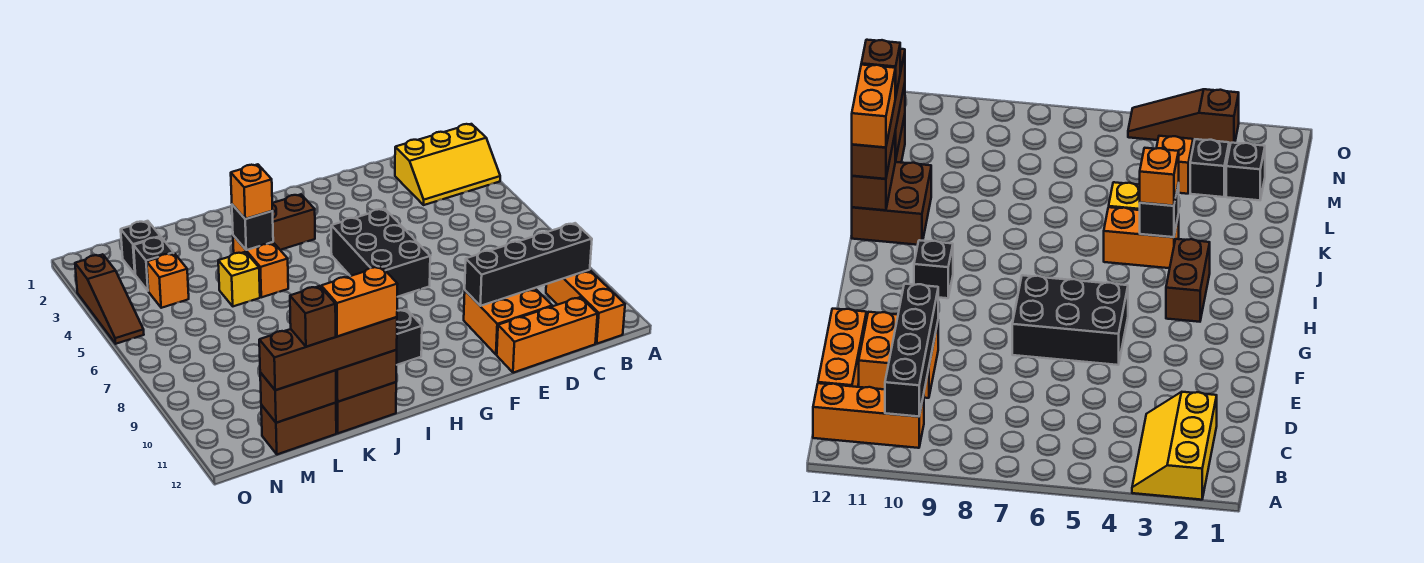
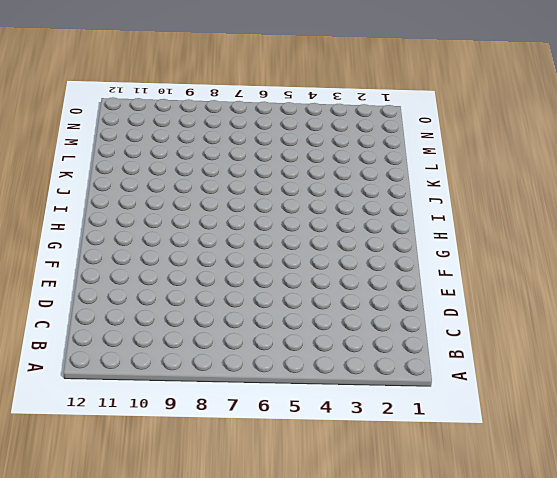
none -> yellow slope A2:C3 level 1 top 2
none -> orange brick B10:B12 level 1
none -> orange brick C12:E12 level 1

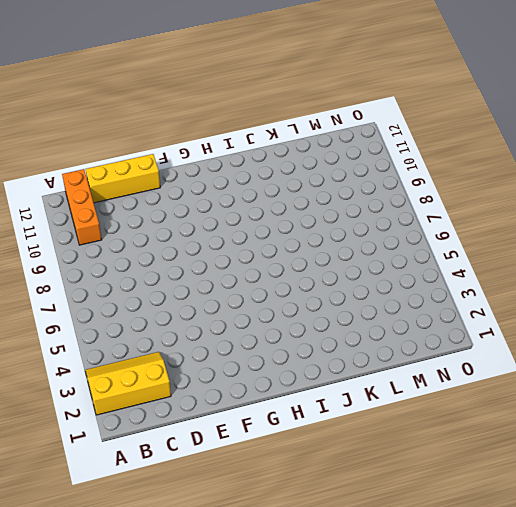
yellow brick C12:E12 level 1 -> orange brick C12:E12 level 1
none -> orange brick D10:E11 level 1
none -> black brick F5:G7 level 1
none -> brown brick H3:I3 level 1

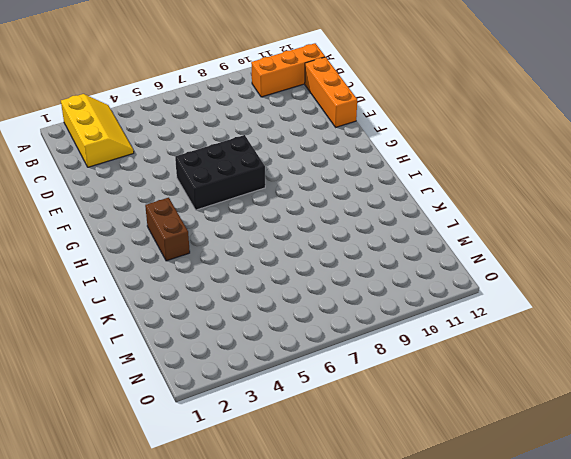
none -> orange brick D10:E11 level 1
none -> black brick H10 level 1
none -> orange brick J4:J5 level 1

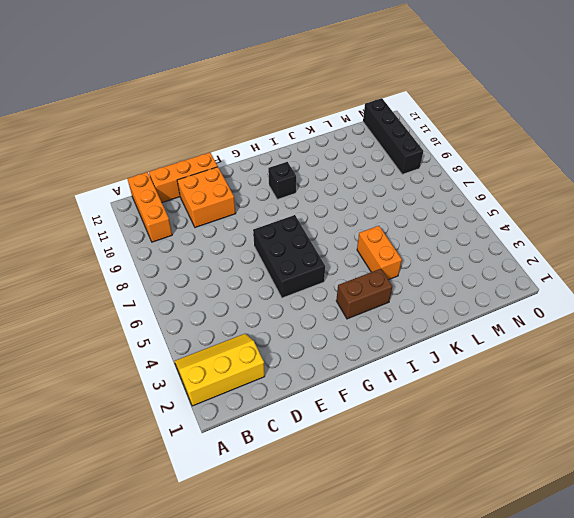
black brick N9:N12 level 1 -> black brick B10:E10 level 2
none -> brown brick J11:K12 level 1
none -> yellow brick K5 level 1
none -> brown brick L12:M12 level 1

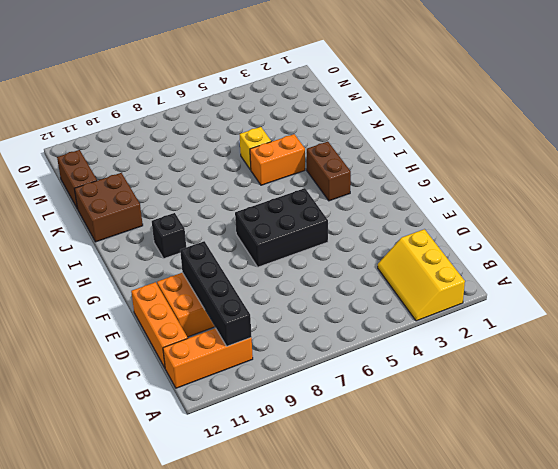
none -> black brick M2 level 1
none -> black brick M3 level 1
none -> orange brick M4 level 1

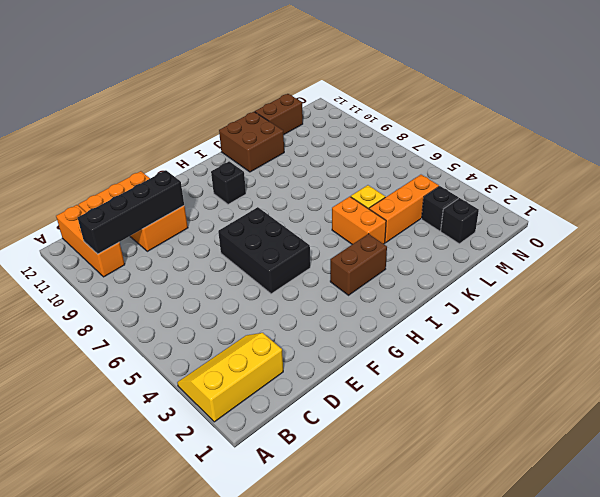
orange brick K4:M4 level 1 -> orange brick M4 level 1
none -> brown slope O3:O5 level 1 top 3
none -> black brick J4 level 2
none -> brown brick J12:K12 level 2

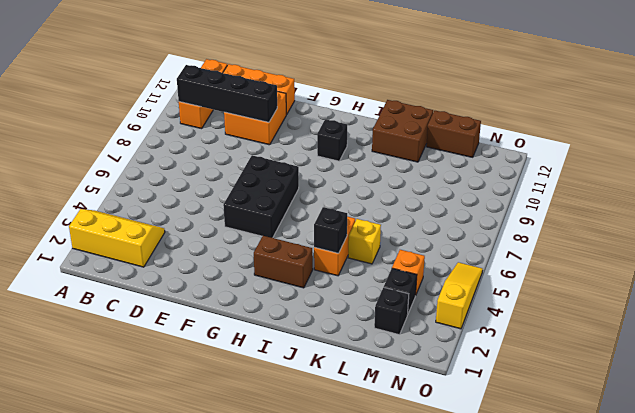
yellow slope O3:O5 level 1 top 3 -> brown slope O3:O5 level 1 top 3
none -> brown brick J12:K12 level 2
none -> brown brick L12:M12 level 2
none -> orange brick J4 level 3

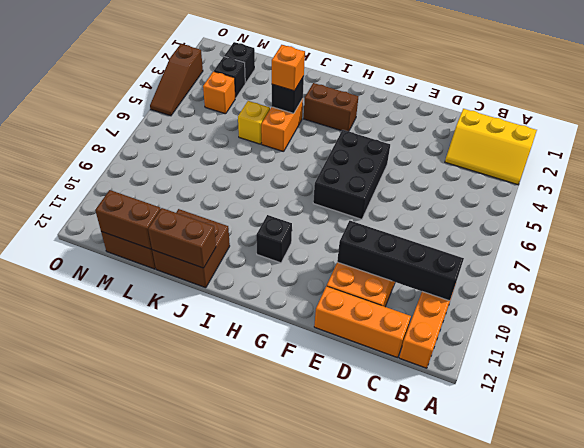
none -> brown brick J12:M12 level 3
none -> orange brick J12:K12 level 4
none -> brown brick L12 level 4

